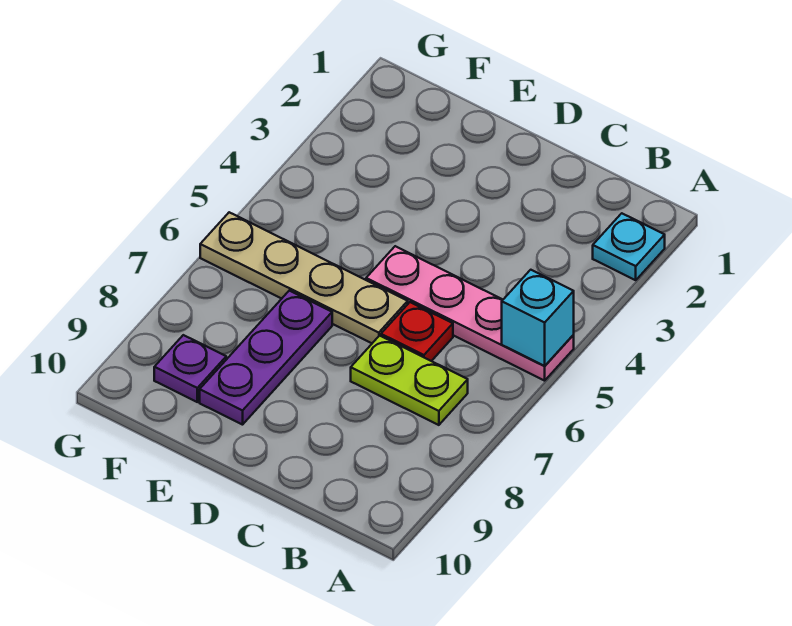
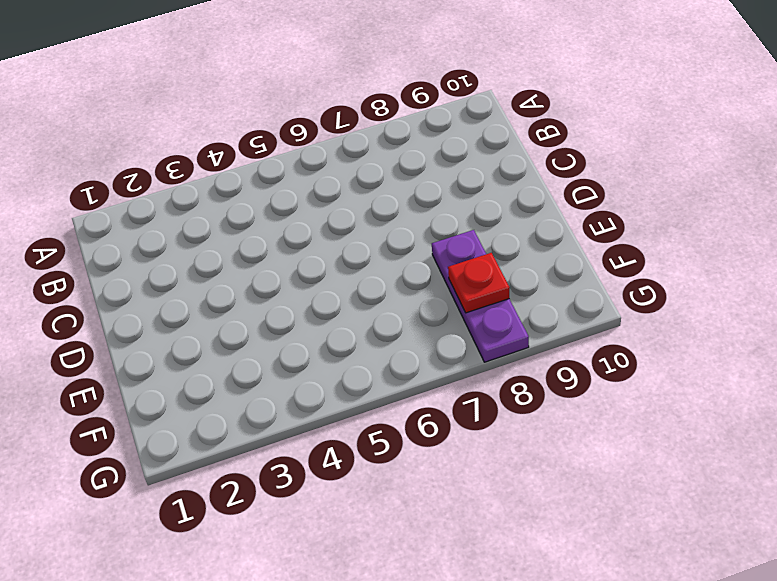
purple plate E8:G8 level 1 -> purple plate E7:E9 level 1
red plate F8 level 2 -> red plate C6 level 1
none -> cyan plate A2 level 1
none -> pink plate A5:D5 level 1

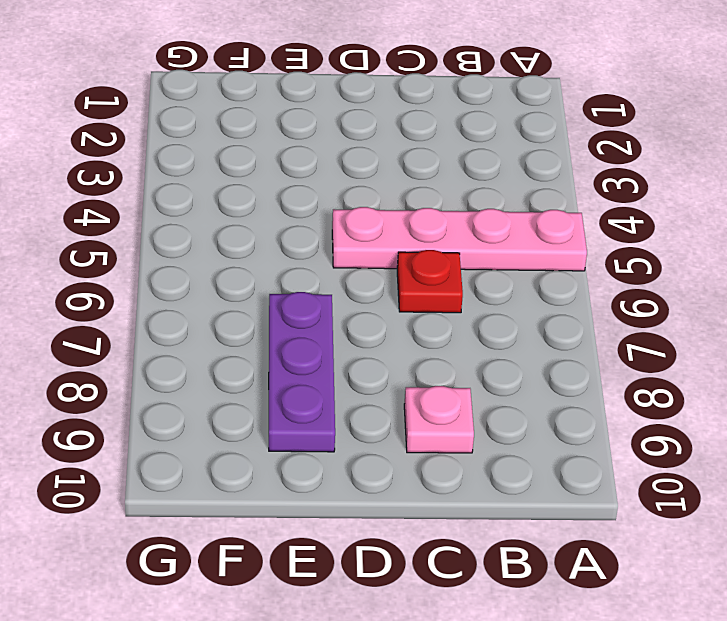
pink plate C9 level 1 -> none
none -> cyan plate A2 level 1
none -> lime plate B7:C7 level 1

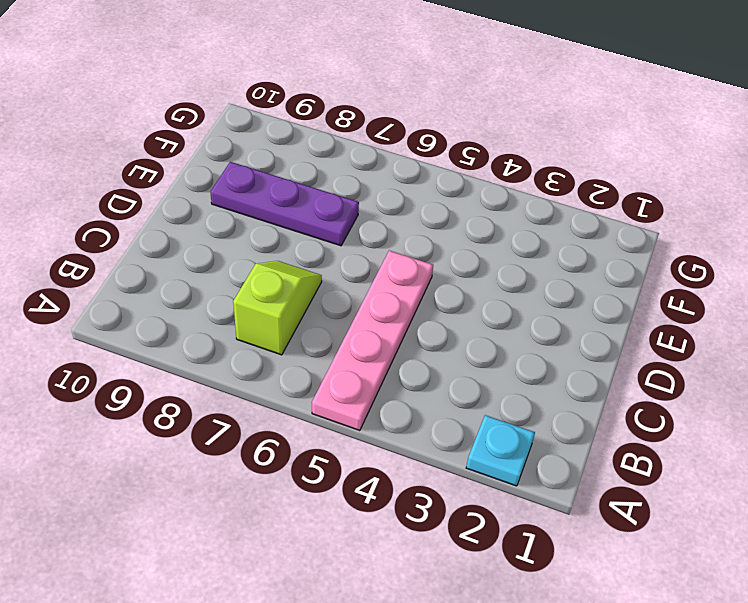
lime slope B7:C7 level 1 top B -> lime plate B7:C7 level 1
none -> red plate C6 level 1
none -> tan plate D6:G6 level 1

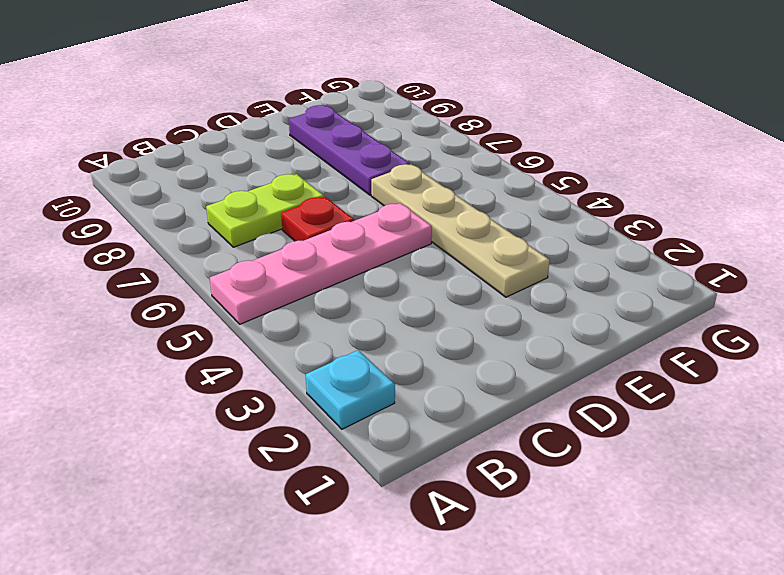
tan plate E3:E6 level 1 -> tan plate D6:G6 level 1
none -> purple plate F9 level 1
none -> cyan brick A5 level 2

